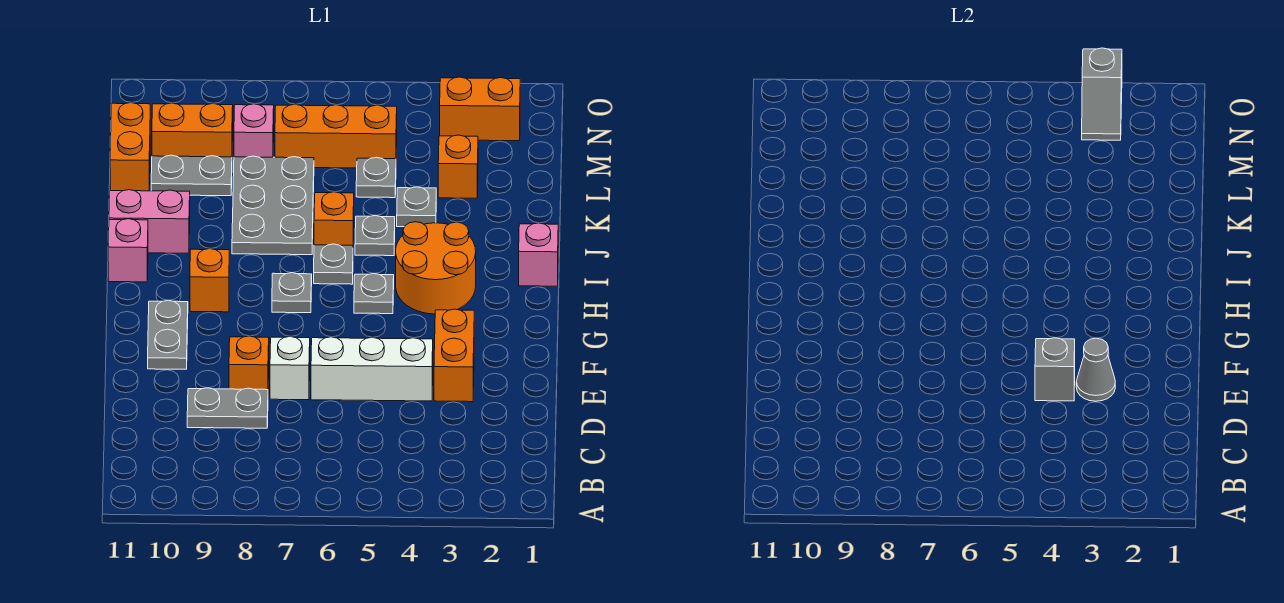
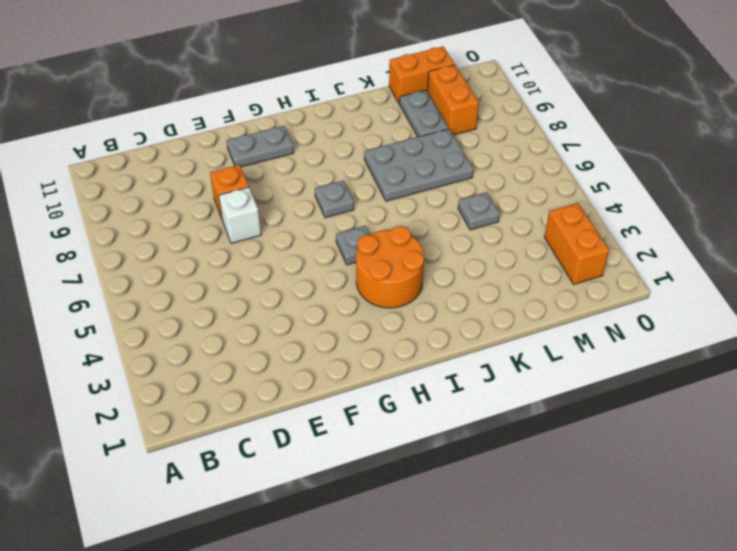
none -> grey plate D8:D9 level 1
none -> orange brick E3:F3 level 1
none -> white brick E4:E6 level 1

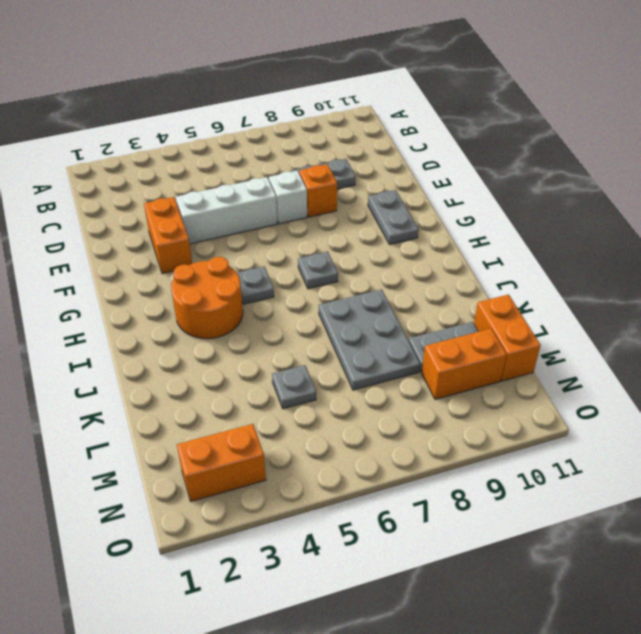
none -> orange brick H9 level 1
none -> pink brick I1 level 1
none -> grey plate I6 level 1

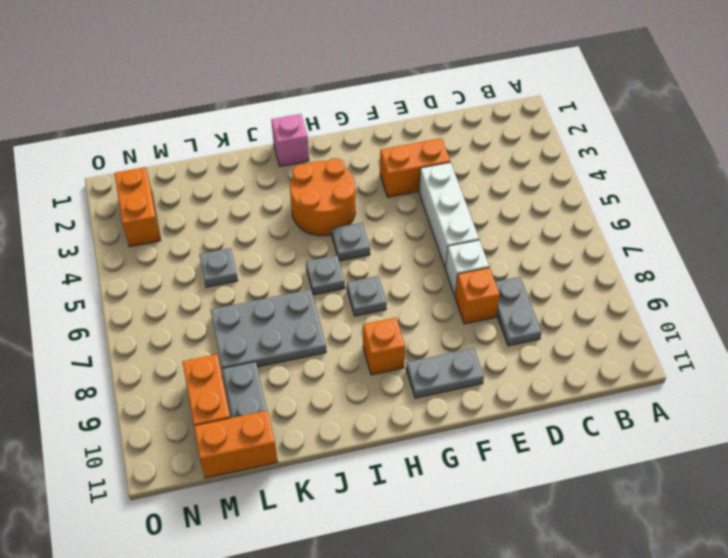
none -> pink brick I11 level 1
none -> grey plate J5 level 1
none -> orange brick J6 level 1

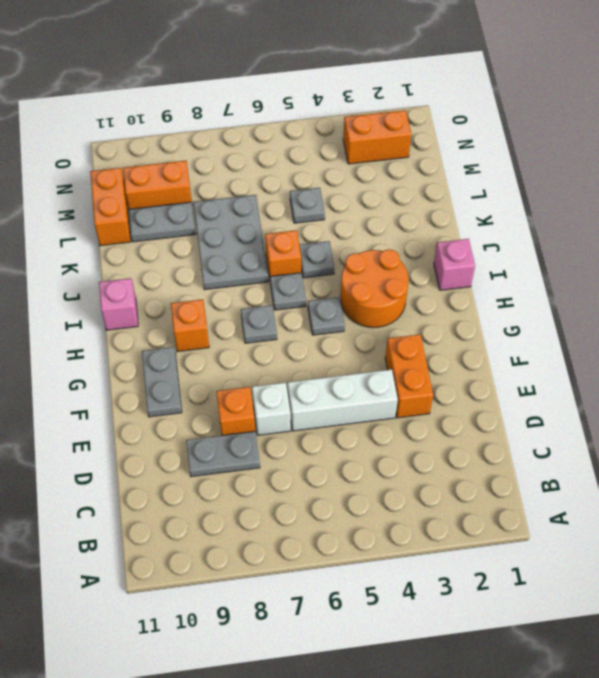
none -> pink brick J10:J11 level 1
none -> grey plate K4 level 1
none -> orange brick L3 level 1

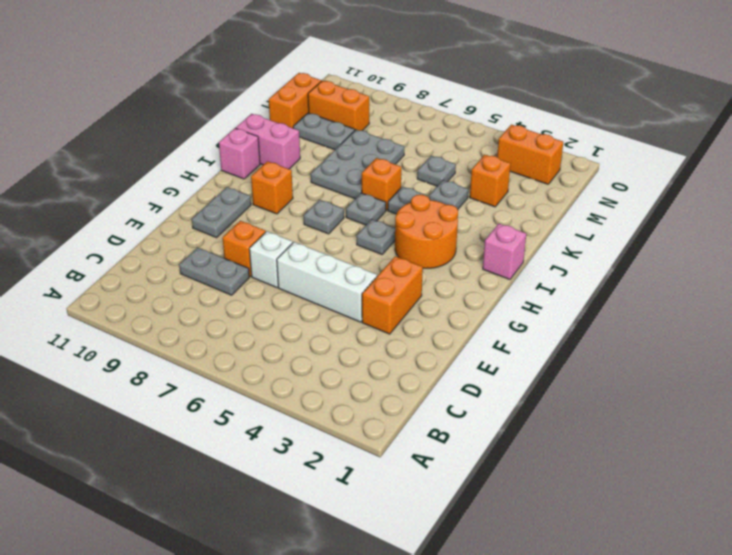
none -> orange brick M5:M7 level 1
none -> pink brick M8 level 1
none -> grey cone E3 level 2

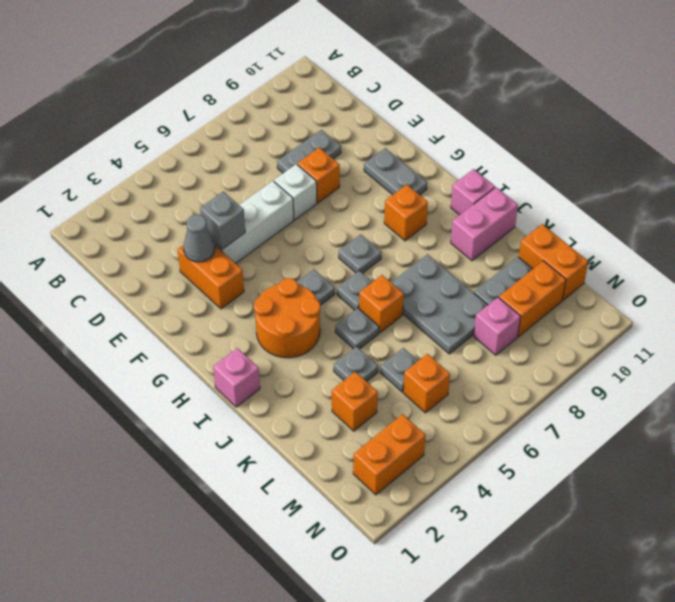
orange brick M5 level 1 -> orange brick M5:M7 level 1
none -> grey slope N3:O3 level 2 top O

